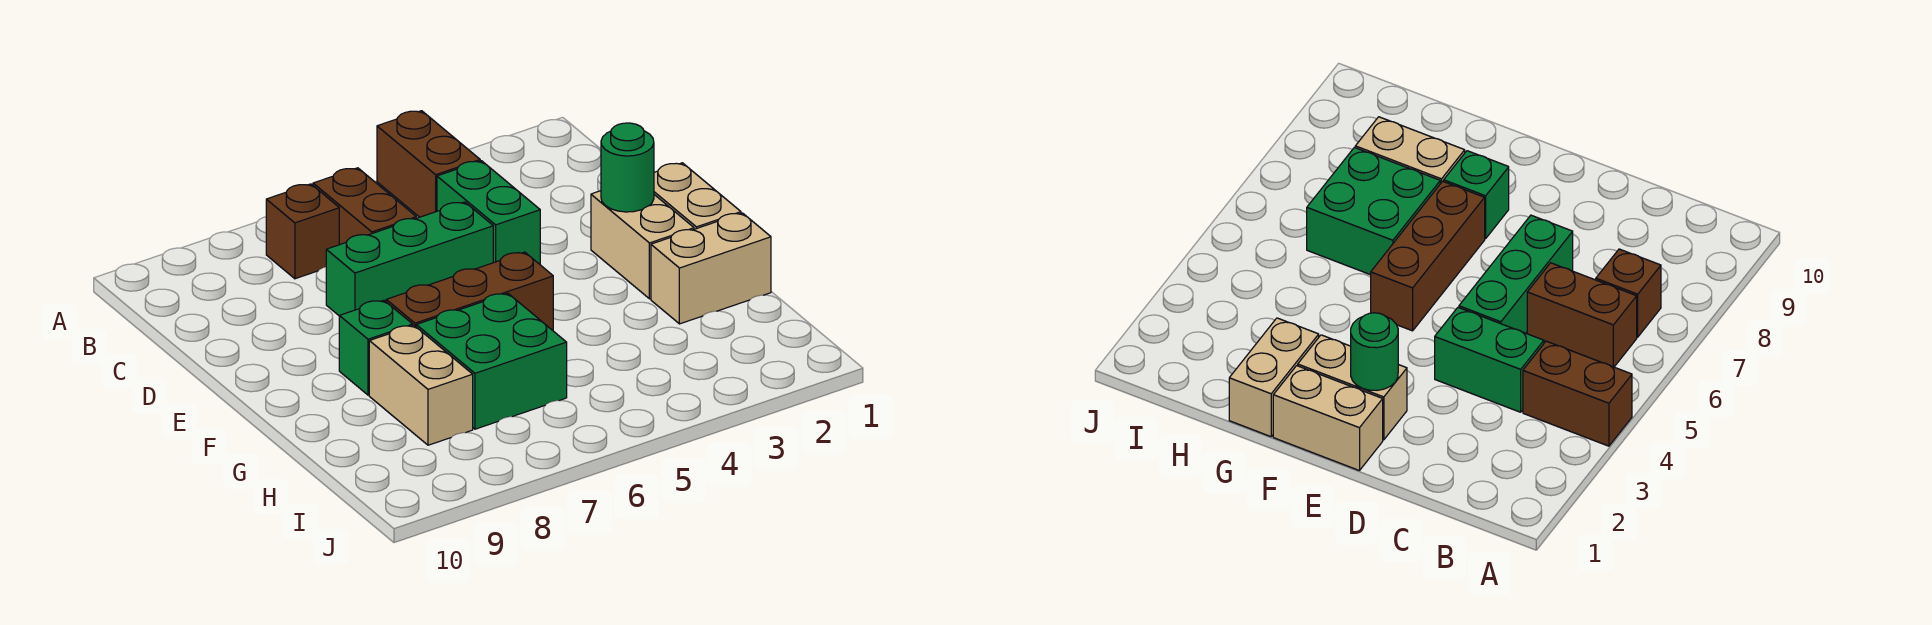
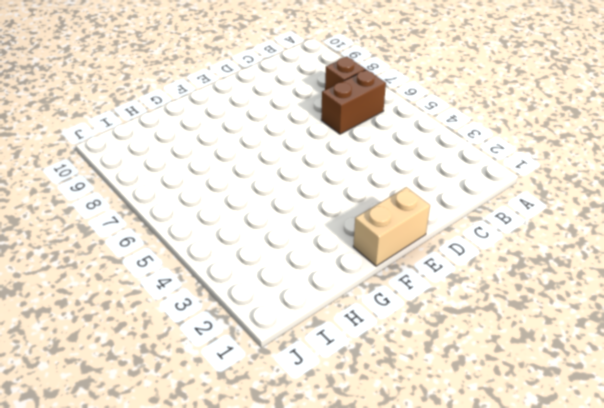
none -> brown brick A4:B4 level 1
none -> green brick C4:D4 level 1
none -> green brick D5:D7 level 1

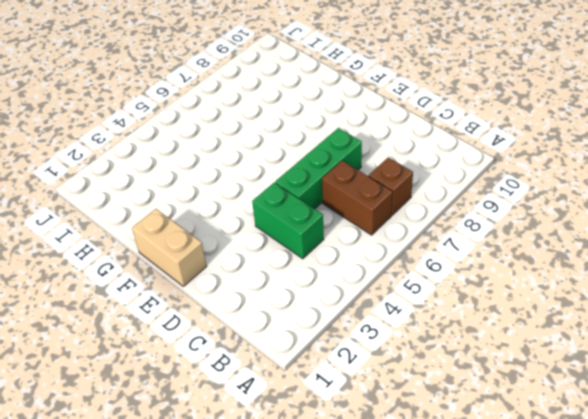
none -> brown brick A4:B4 level 1
none -> tan brick E2:F2 level 1
none -> brown brick F5:F7 level 1

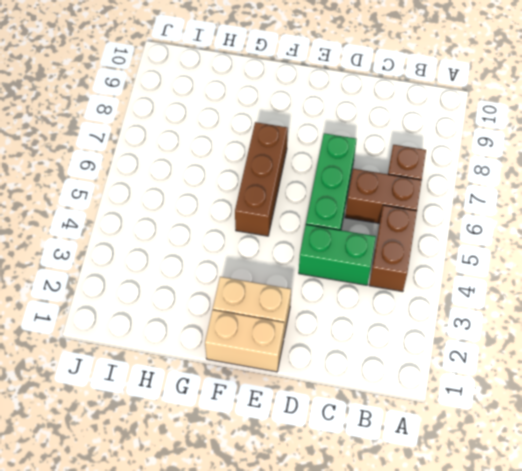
brown brick B4:B5 level 1 -> brown brick A4:B4 level 1
none -> green brick F8 level 1
none -> tan brick G1:G2 level 1
none -> green brick G6:H7 level 1

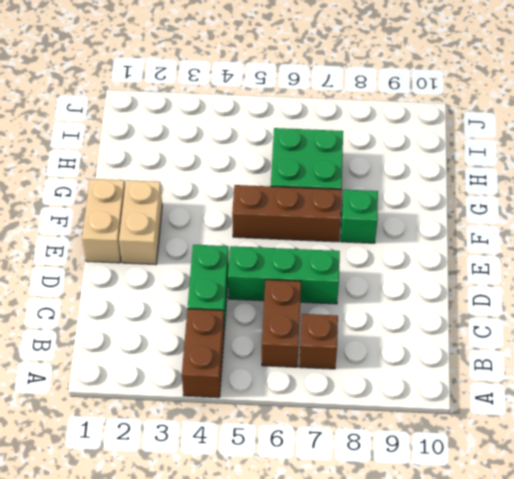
none -> tan brick G1:G2 level 1
none -> tan brick G8:H8 level 1
none -> green round brick E2 level 2

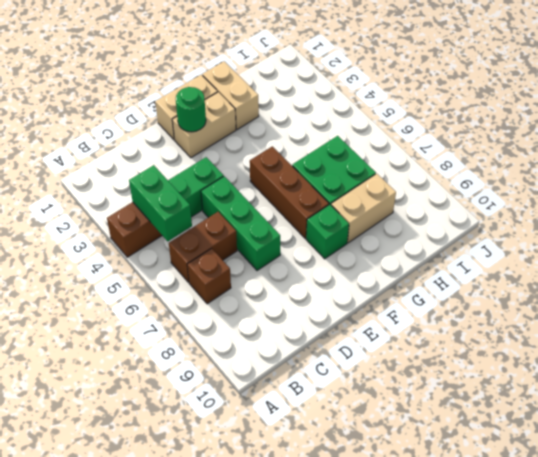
green brick B4:B5 level 2 -> none

